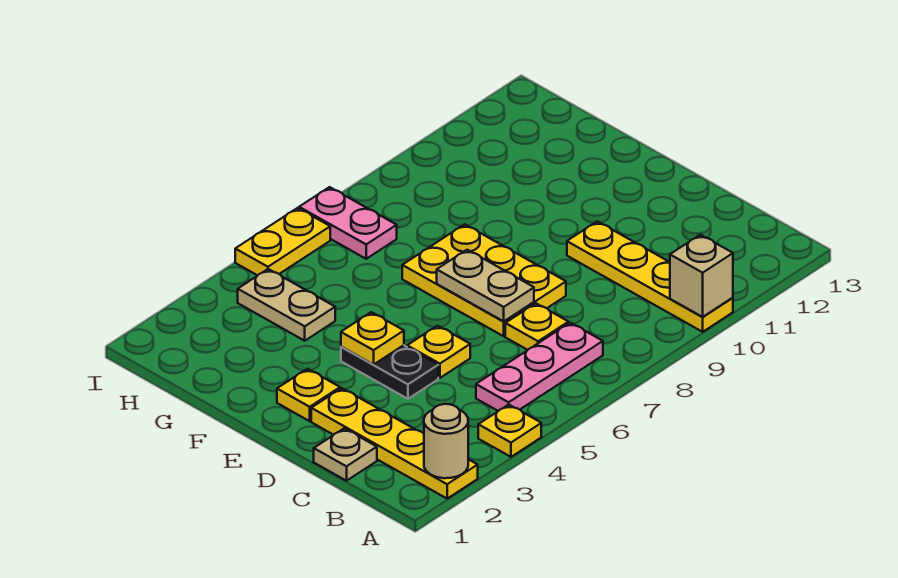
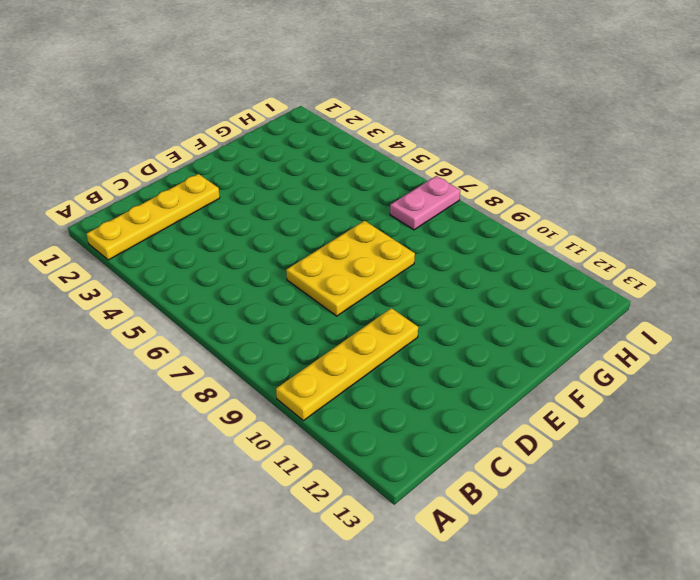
none -> yellow plate A4 level 1
none -> pink plate B5:B7 level 1
none -> tan plate C1 level 1

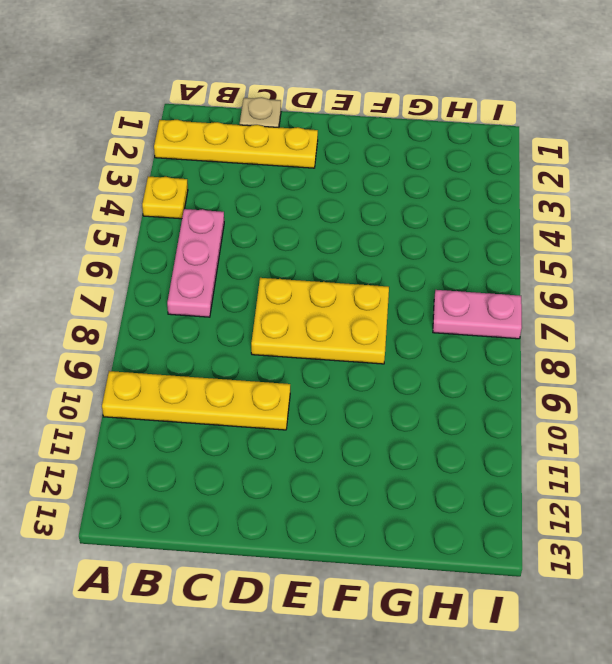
none -> yellow plate C7 level 1
none -> black plate D4:E4 level 1
none -> yellow plate D5 level 1

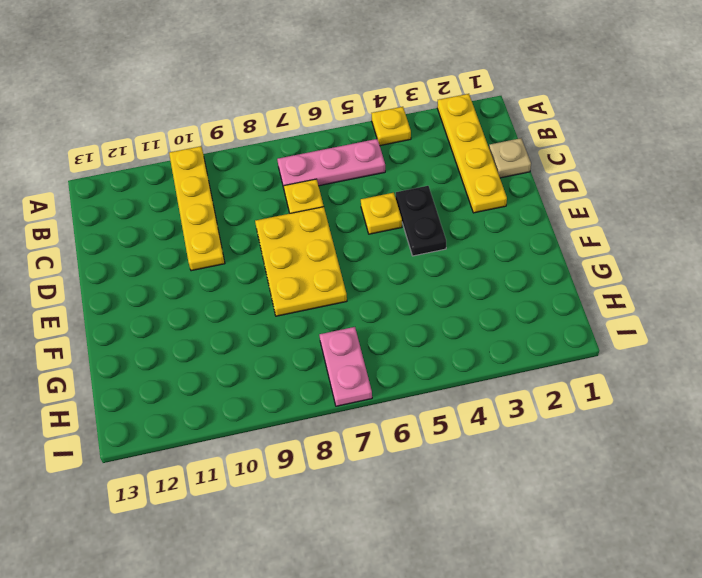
none -> yellow plate E2 level 1
none -> tan plate G4:H4 level 1
none -> yellow plate I5:I6 level 1

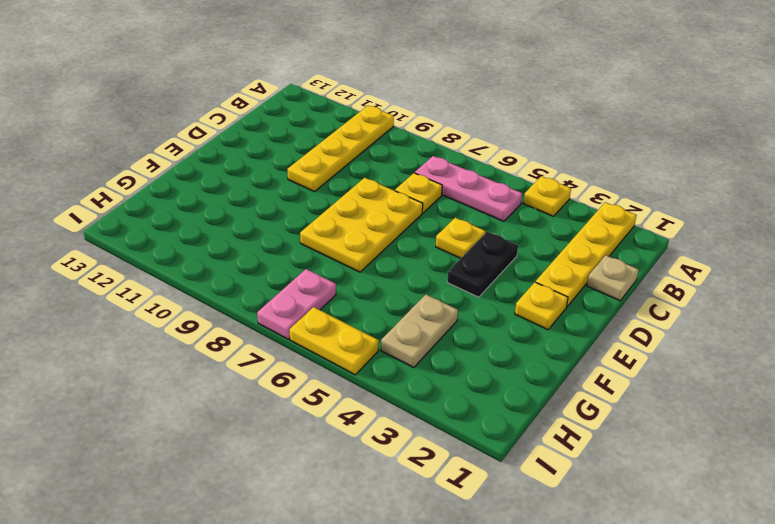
none -> tan round brick A2 level 2
none -> tan brick A10 level 2
none -> tan plate D7:E7 level 2

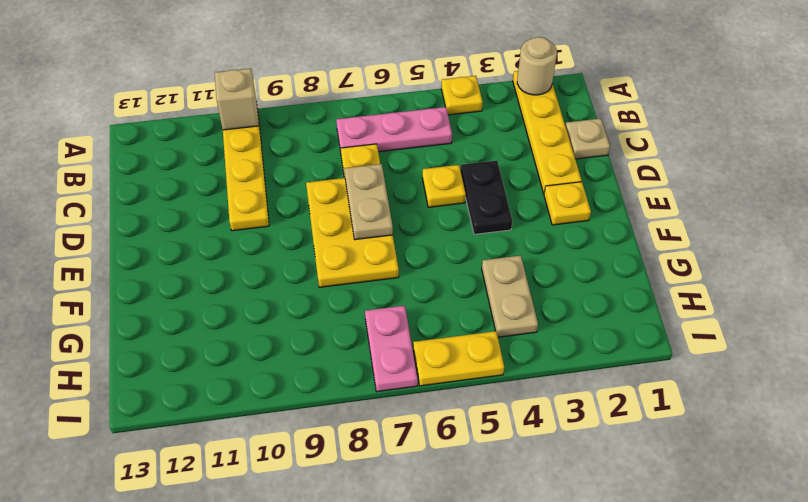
none -> yellow plate E4 level 2

